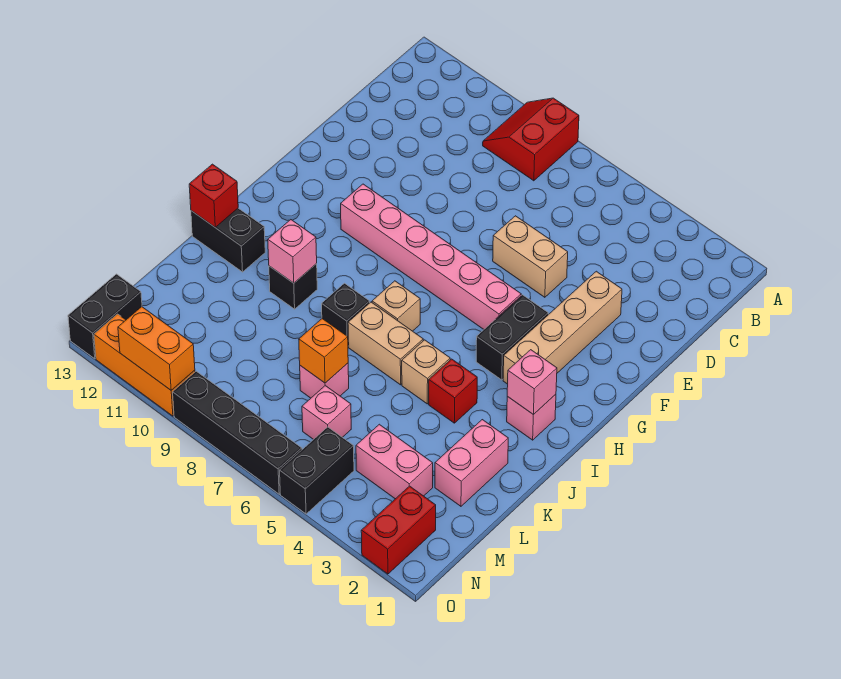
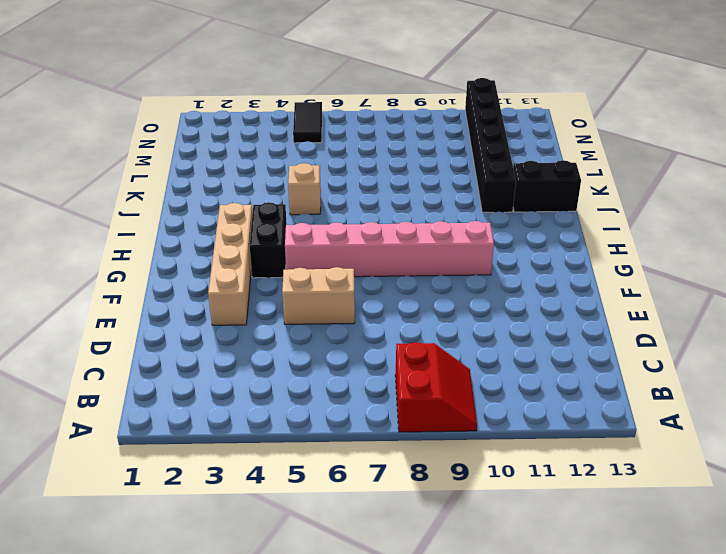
black brick J11:O11 level 1 -> orange brick O10:O12 level 1
black tile N5:O5 level 1 -> black brick N5:O5 level 1
none -> pink brick I2 level 1
none -> tan brick I7 level 1
none -> red brick J4 level 1

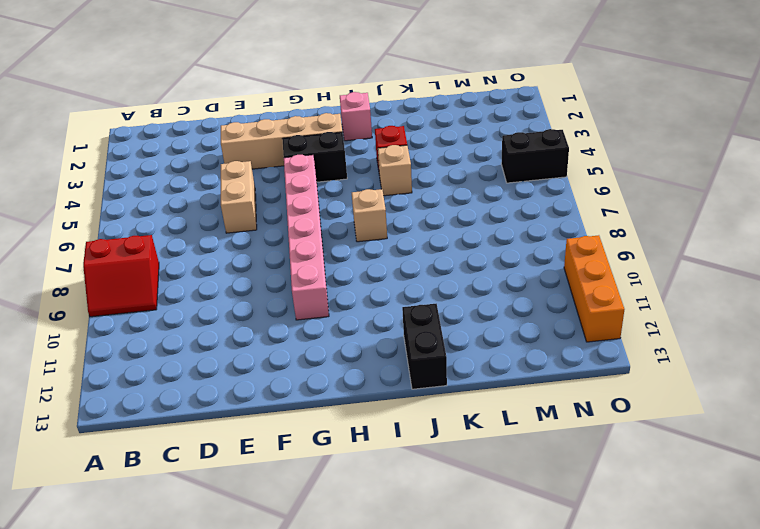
none -> tan brick J6:J7 level 1
none -> black brick J8 level 1
none -> black brick J10 level 1

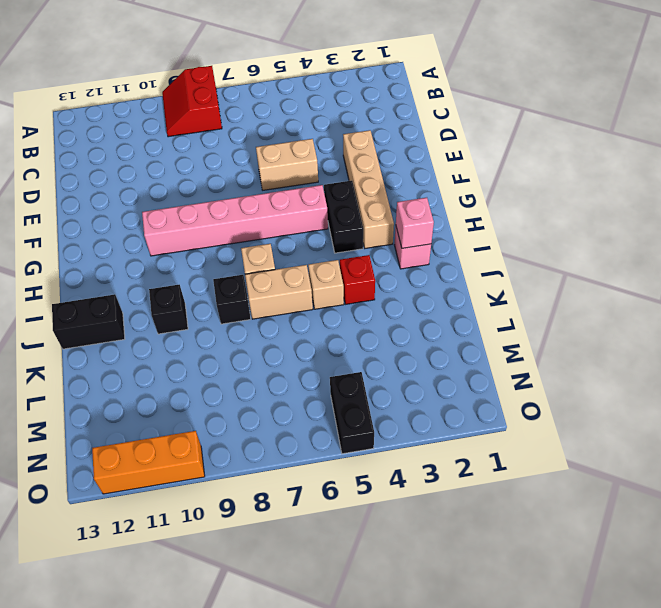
none -> pink brick K2:L2 level 1
none -> pink brick L7 level 1
none -> pink brick M3:M4 level 1

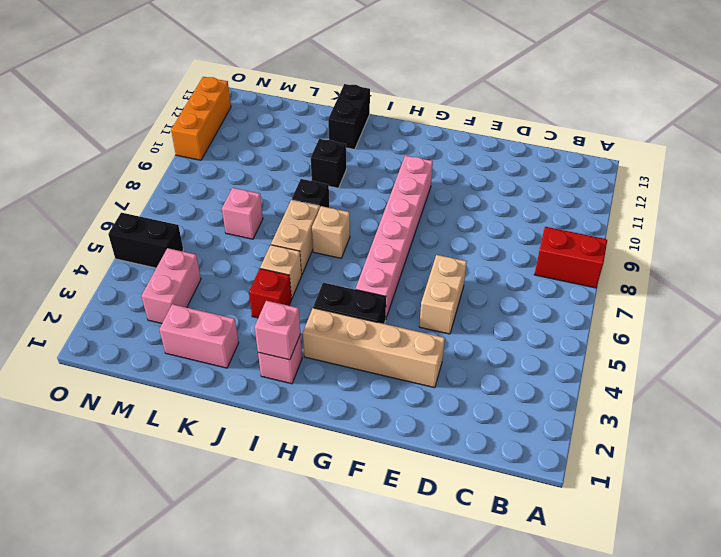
none -> pink brick M6 level 1
none -> red brick N2:O2 level 1
none -> black brick N13:O13 level 1

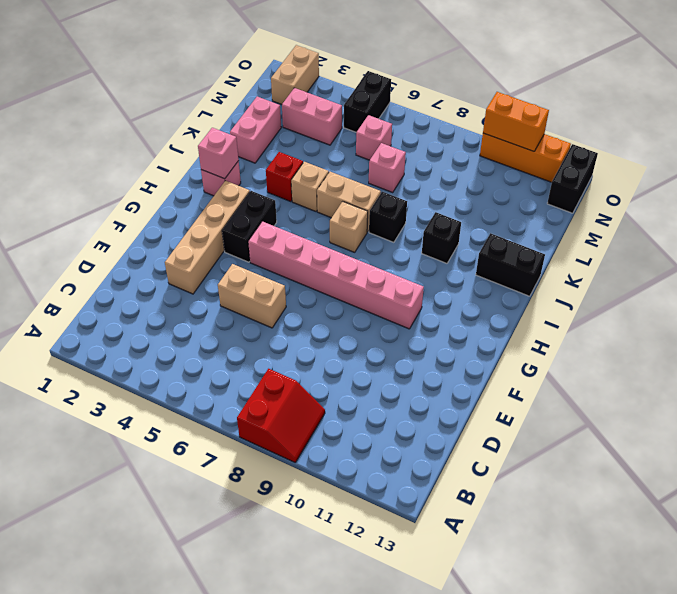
tan brick N2:O2 level 1 -> red brick N2:O2 level 1
none -> black brick O6:O9 level 1
none -> pink brick J10 level 2
none -> red brick J13 level 2

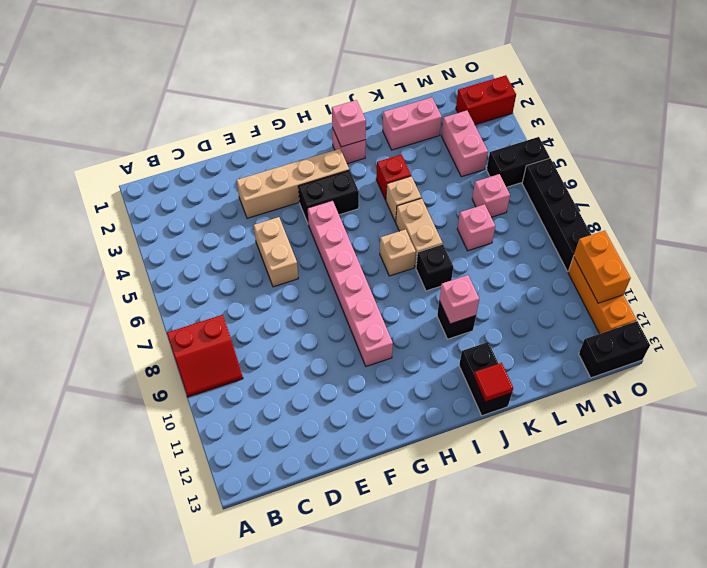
red tile J13 level 2 -> red brick J13 level 2
none -> orange brick L7 level 2

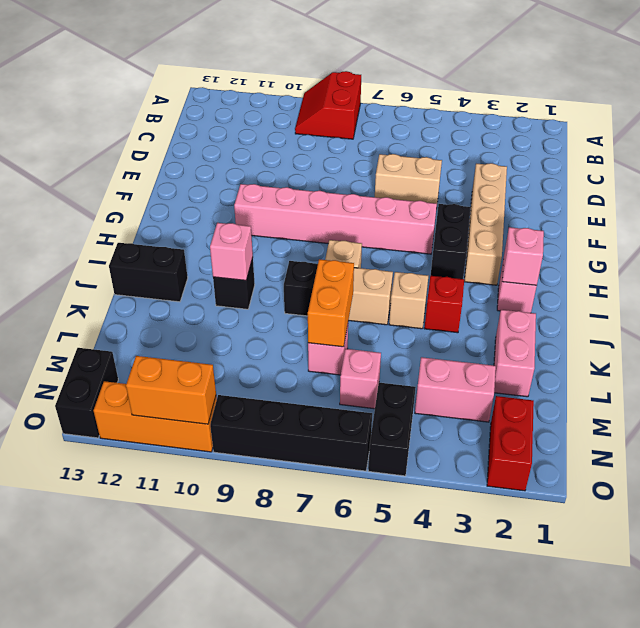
orange brick K7:L7 level 2 -> orange brick L7 level 2
none -> red brick J13 level 2

